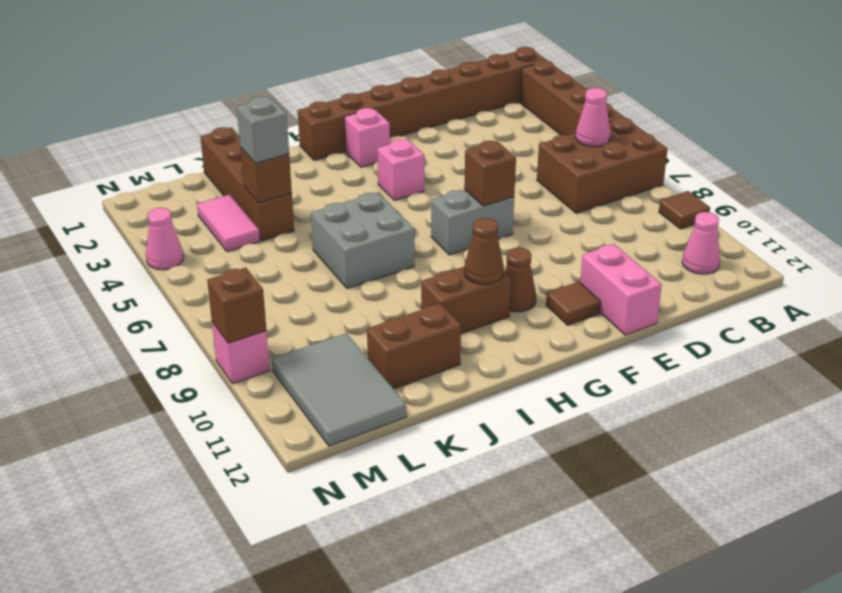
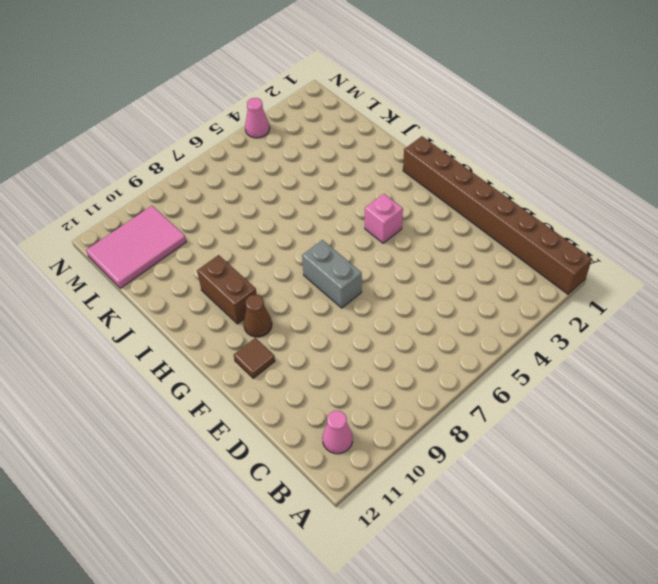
pink tile L10:M12 level 1 -> grey tile L10:M12 level 1
none -> brown brick A2:A5 level 1
none -> brown brick A6:C7 level 1
none -> brown tile A9 level 1

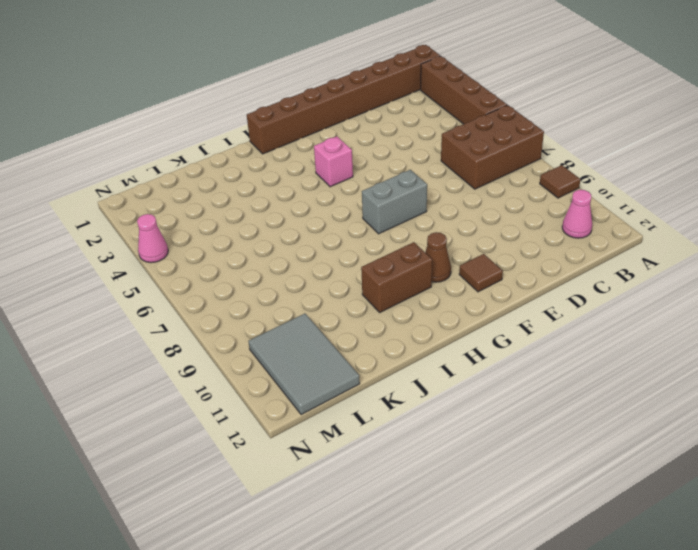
none -> pink brick E11:E12 level 1
none -> pink brick G2 level 1
none -> grey brick I6:J7 level 1

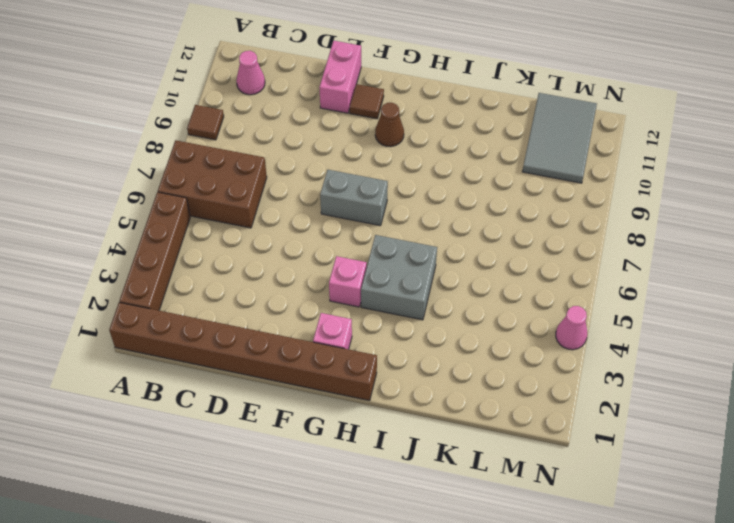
grey brick H4:I5 level 1 -> grey brick I6:J7 level 1
none -> brown brick H10:I10 level 1
none -> brown brick J11:K11 level 1
none -> brown brick K1:K4 level 1

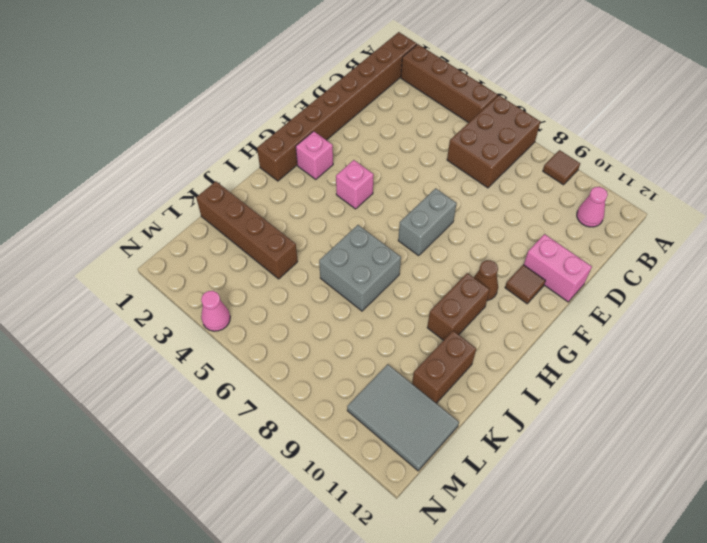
none -> pink tile L3:L4 level 1
none -> pink brick N9 level 1
none -> pink cone B6 level 2

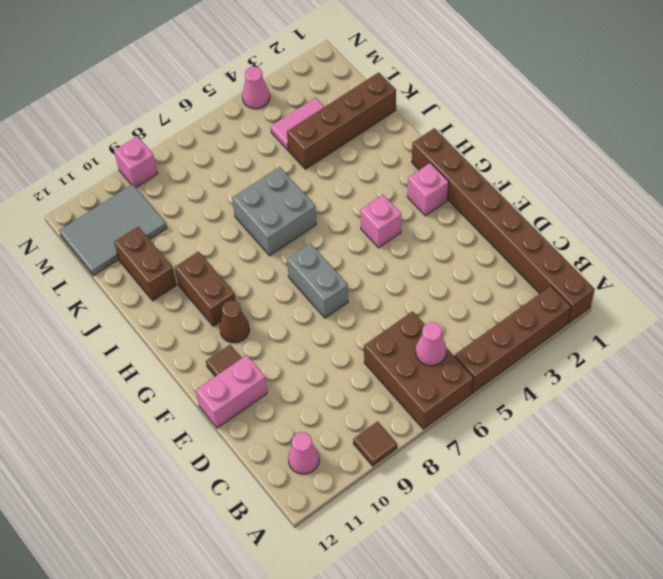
none -> brown brick F7 level 2
none -> brown cone H10 level 2
none -> brown brick K4 level 2

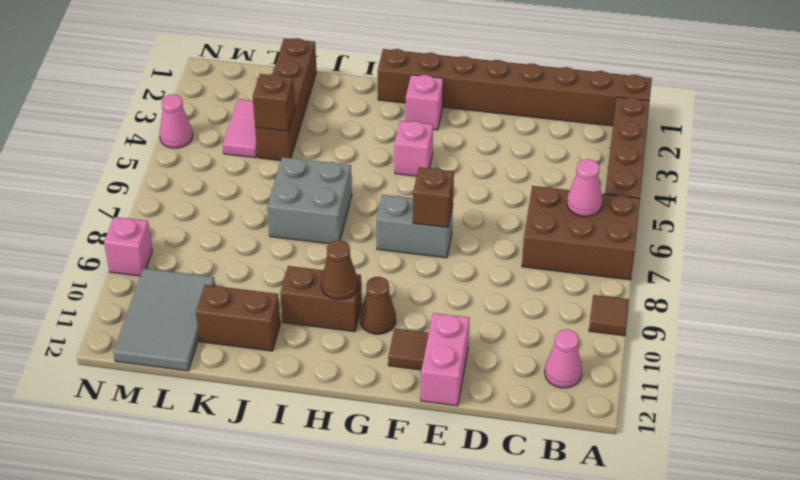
none -> brown brick N9 level 2
none -> grey brick K4 level 3

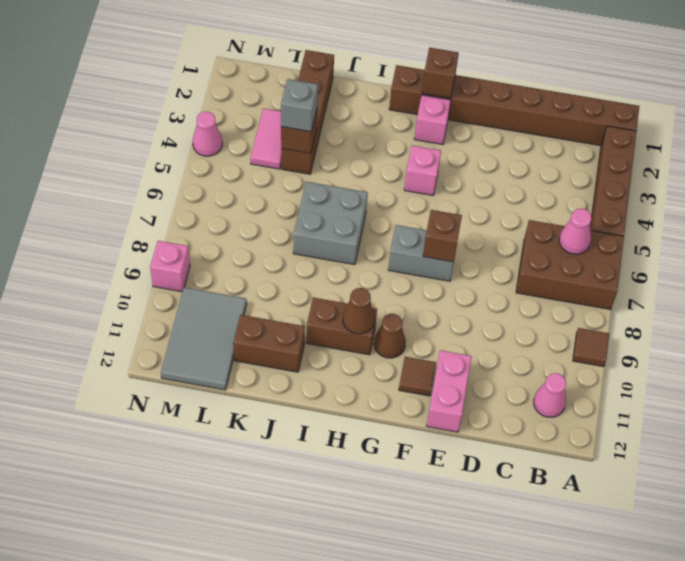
brown brick G1 level 2 -> brown brick N9 level 2

